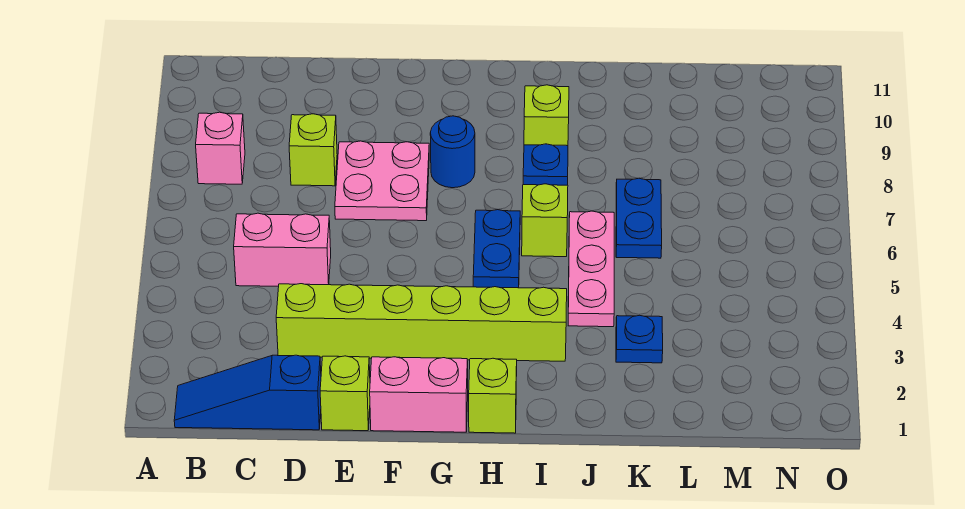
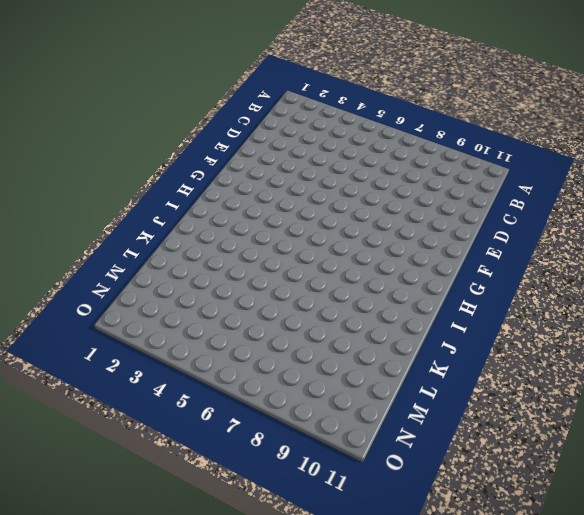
none -> blue slope B1:D1 level 1 top D
none -> pink brick B8 level 1
none -> pink brick C5:D5 level 1

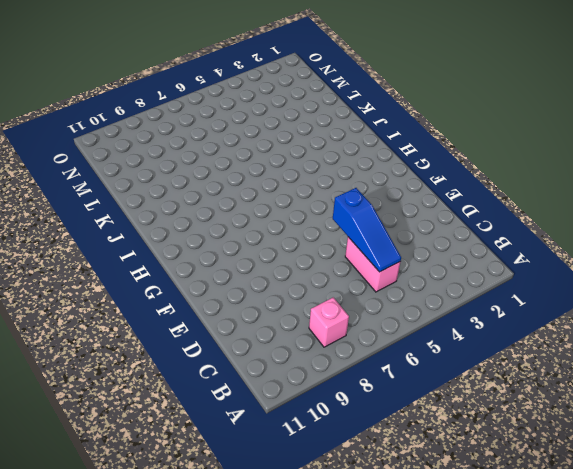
blue slope C5:E5 level 2 top E -> blue slope B1:D1 level 1 top D
none -> lime brick D3:I3 level 1
none -> lime brick D8 level 1
none -> lime brick E1 level 1

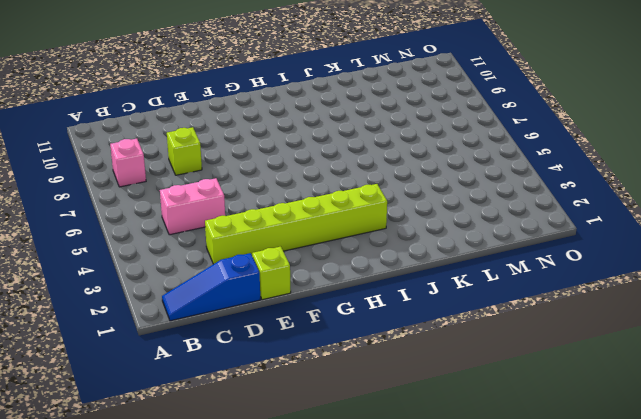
none -> pink plate E7:F8 level 1
none -> pink brick F1:G1 level 1
none -> blue round brick G8 level 1

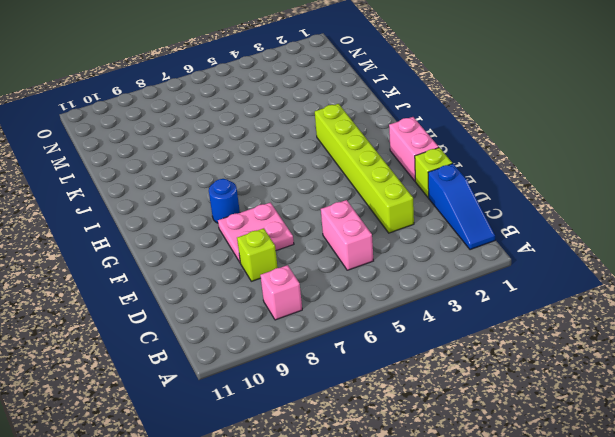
none -> lime brick H1 level 1
none -> blue plate H5:H6 level 1
none -> lime brick I6 level 1

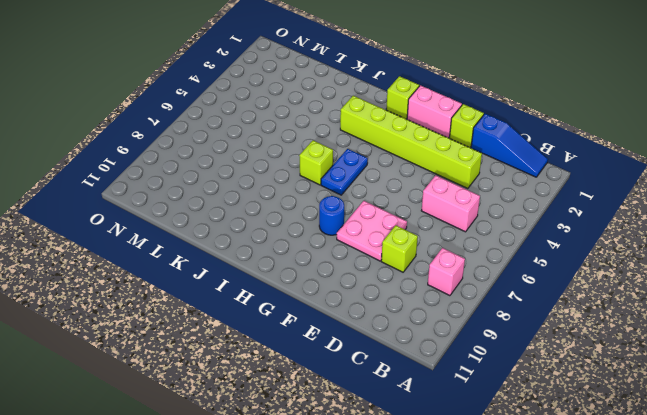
none -> blue plate I8 level 1
none -> lime brick I9 level 1
none -> pink plate J4:J6 level 1

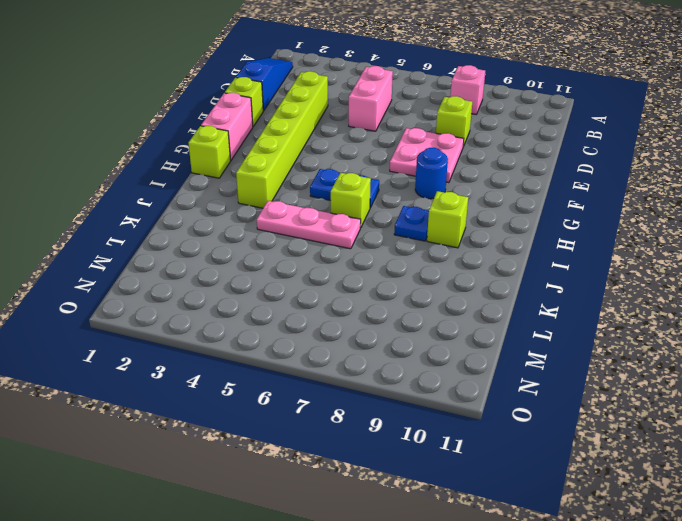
none -> blue plate K3 level 1
none -> blue plate K6:K7 level 1

